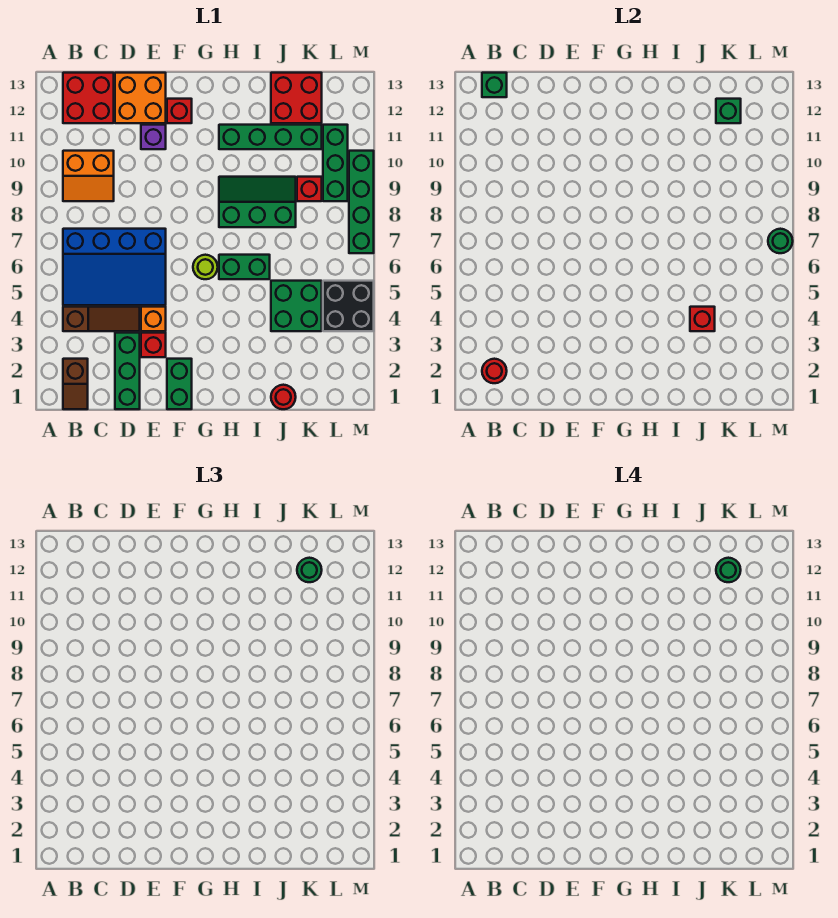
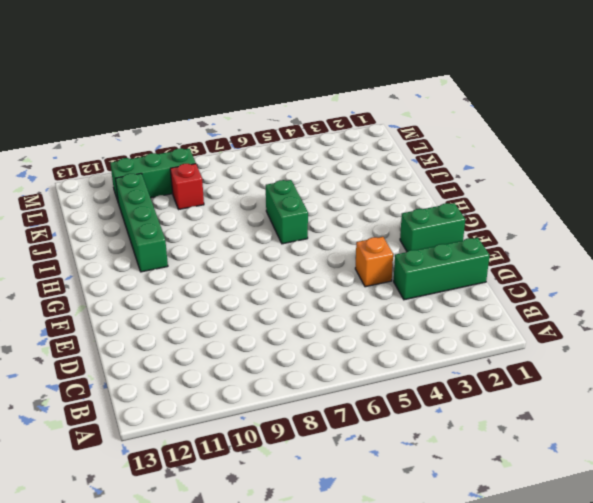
none -> brown slope B1:B2 level 1 top 2
none -> brown slope B4:D4 level 1 top B
none -> blue slope B5:E7 level 1 top 7
none -> orange slope B9:C10 level 1 top 10

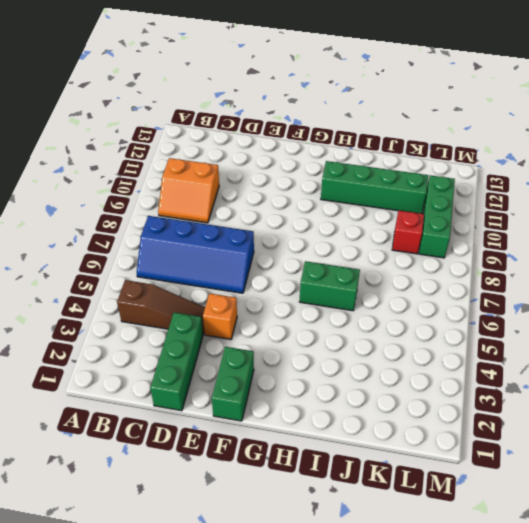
blue slope B6:E7 level 1 top 7 -> blue slope B5:E7 level 1 top 7
none -> brown slope B1:B2 level 1 top 2
none -> red brick B12:C13 level 1
none -> orange brick D12:E13 level 1
none -> red brick E3 level 1

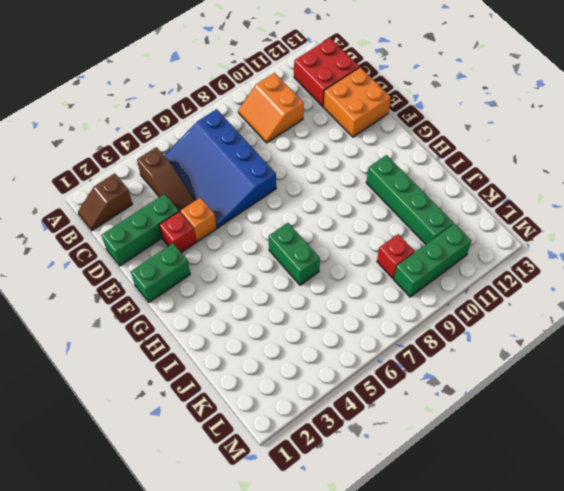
none -> purple brick E11 level 1
none -> red brick F12 level 1
none -> lime round brick G6 level 1
none -> green slope H8:J9 level 1 top 8

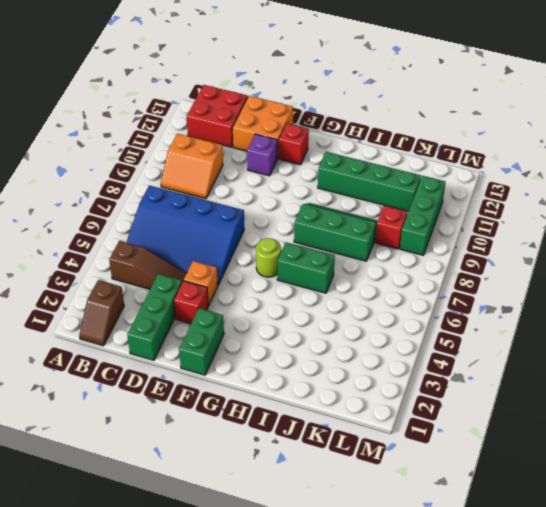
none -> red round brick J1 level 1
none -> green brick J4:K5 level 1
none -> red brick J12:K13 level 1
none -> black brick L4:M5 level 1

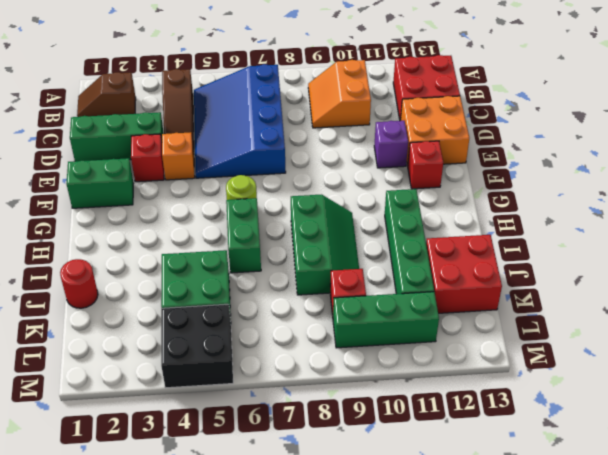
none -> green brick M7:M10 level 1
none -> red round brick B2 level 2
none -> green brick B13 level 2
none -> red brick J4 level 2

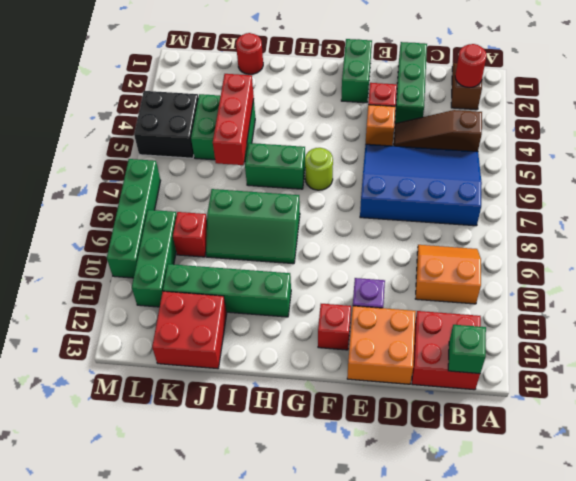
red brick J4:J6 level 2 -> red brick J4 level 2
none -> green brick K12 level 2
none -> green round brick M7 level 2
none -> green round brick K12 level 3
none -> green round brick K12 level 4

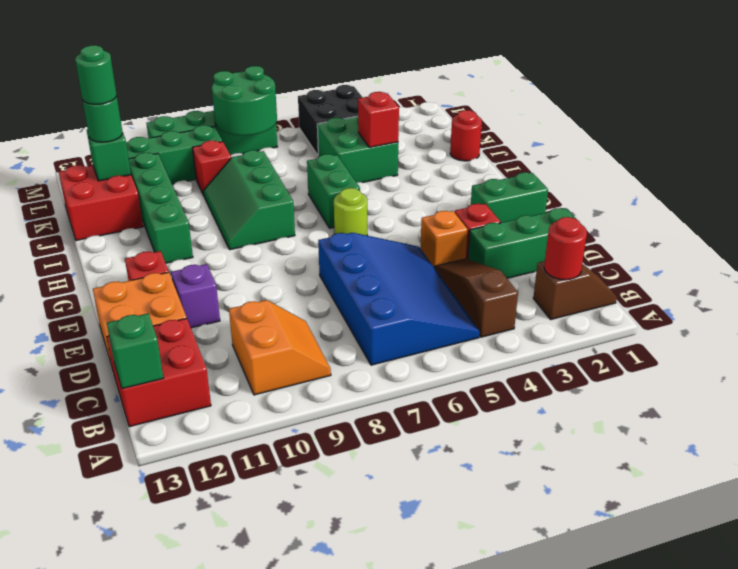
green round brick L7:M8 level 2 -> green round brick M7 level 2

